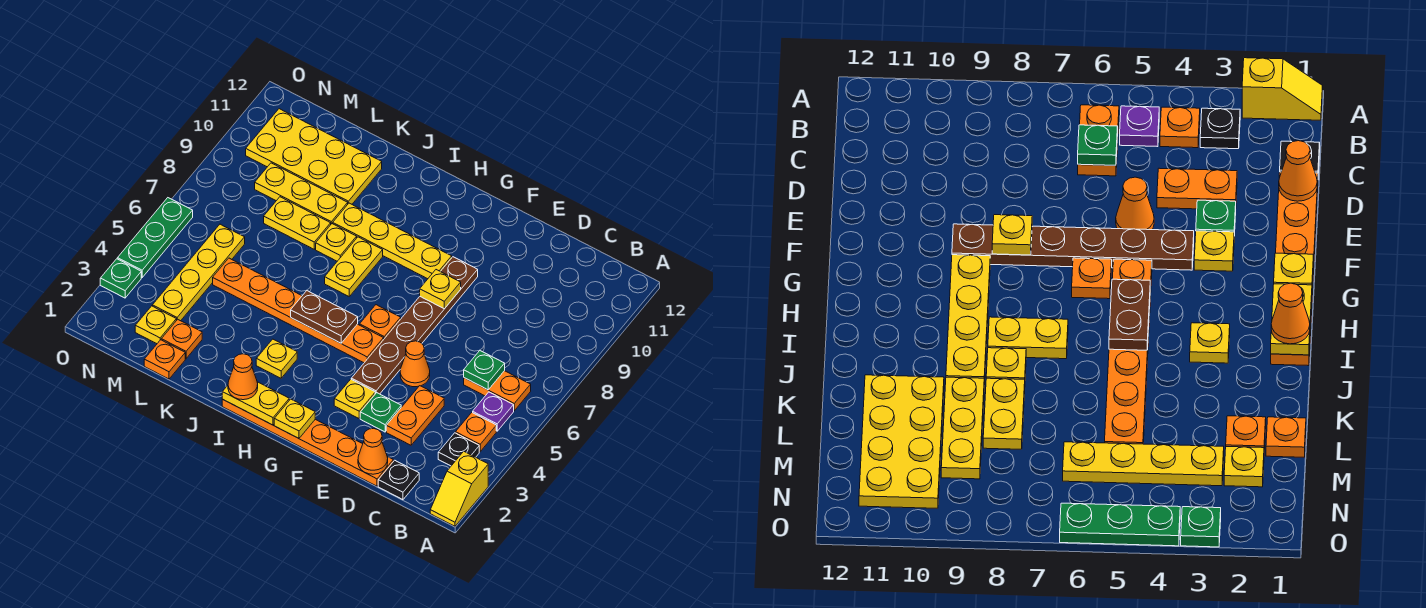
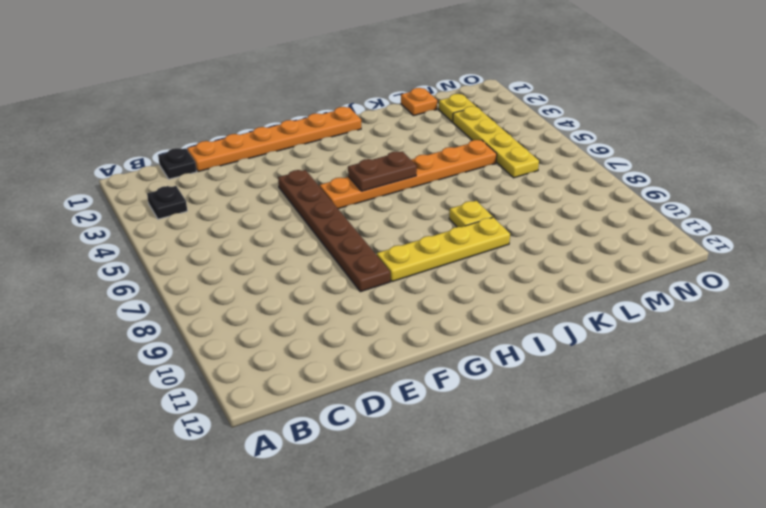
none -> yellow slope A1:A2 level 1 top 2
none -> orange plate B4 level 1
none -> purple plate B5 level 1
none -> orange plate B6:C6 level 1

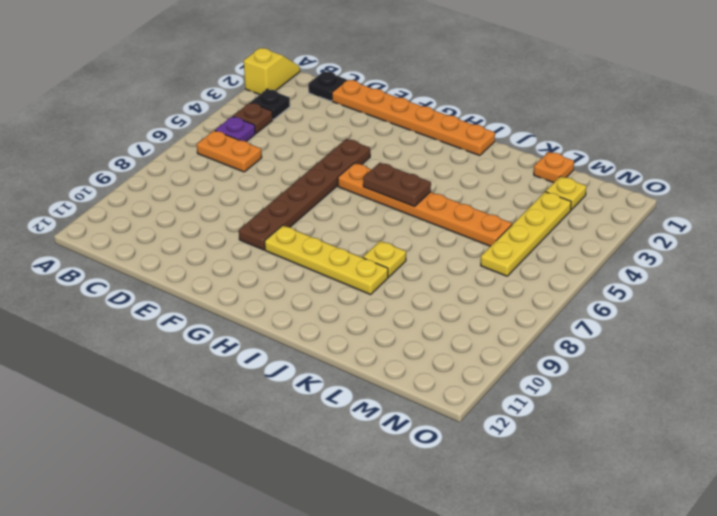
brown plate B4 level 1 -> orange plate B4 level 1
none -> orange plate D3:D4 level 1
none -> green plate E3 level 1
none -> orange cone E5 level 1
none -> yellow plate F3 level 1

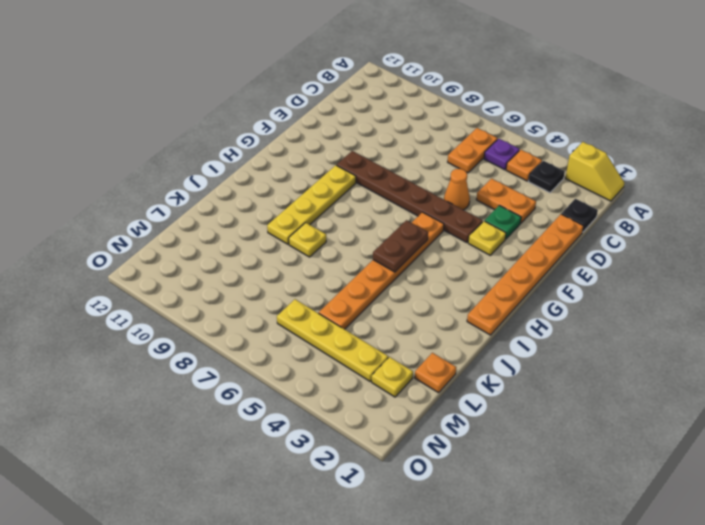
none -> orange plate G6 level 1
none -> yellow plate I3 level 1
none -> yellow plate I7:I8 level 1
none -> yellow plate K8:L8 level 1

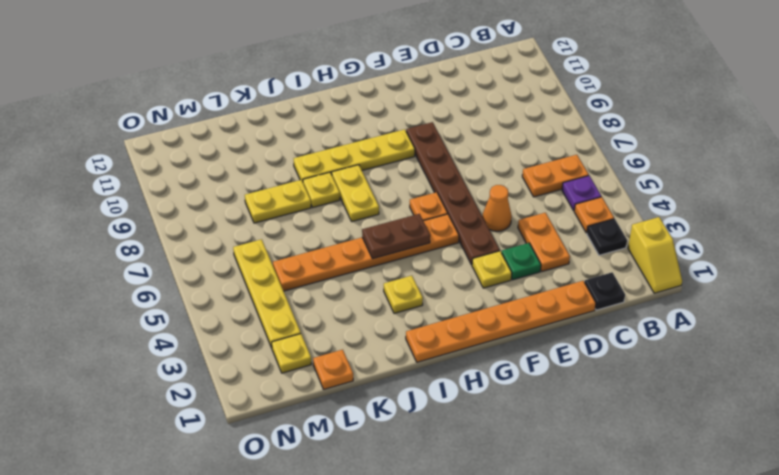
none -> yellow plate K9:M9 level 1
none -> yellow plate K10:N11 level 1
none -> orange plate L2 level 1
none -> green plate O3 level 1

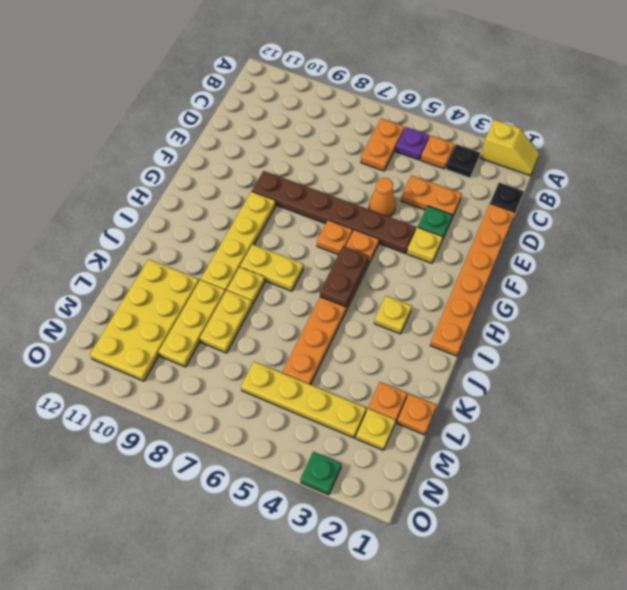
none -> green plate O4:O6 level 1
none -> green plate C6 level 2
none -> orange cone D1 level 2
none -> yellow plate F8 level 2

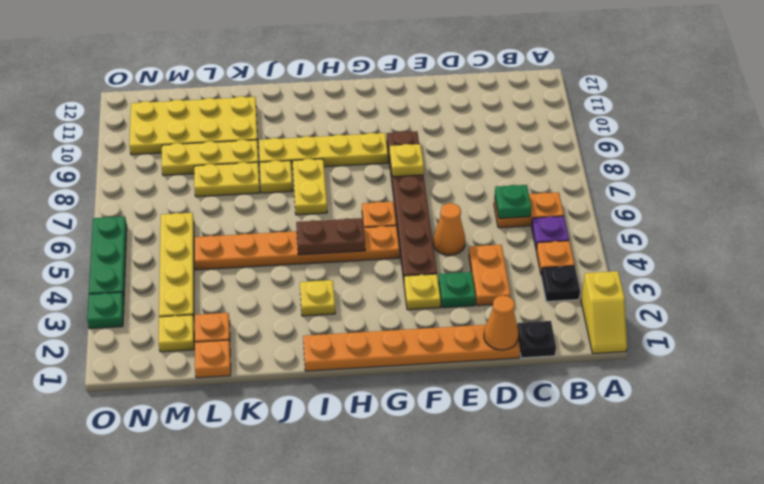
none -> yellow plate G1 level 2
none -> yellow plate H1:I1 level 2
none -> orange cone I1 level 3

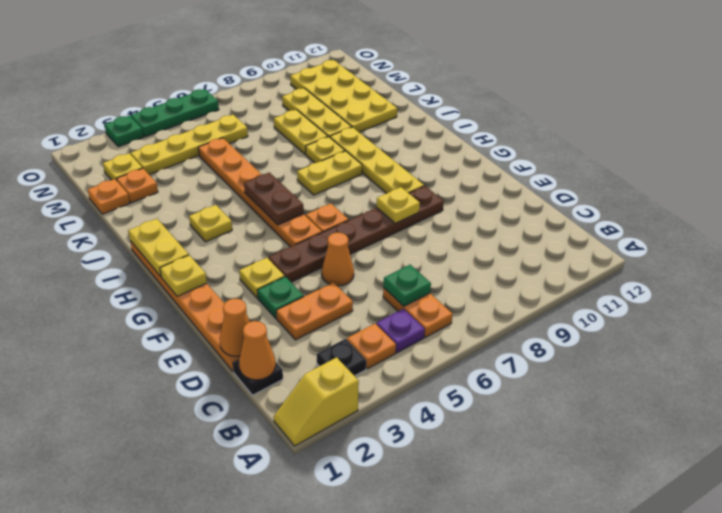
orange cone C1 level 2 -> orange cone I1 level 3

